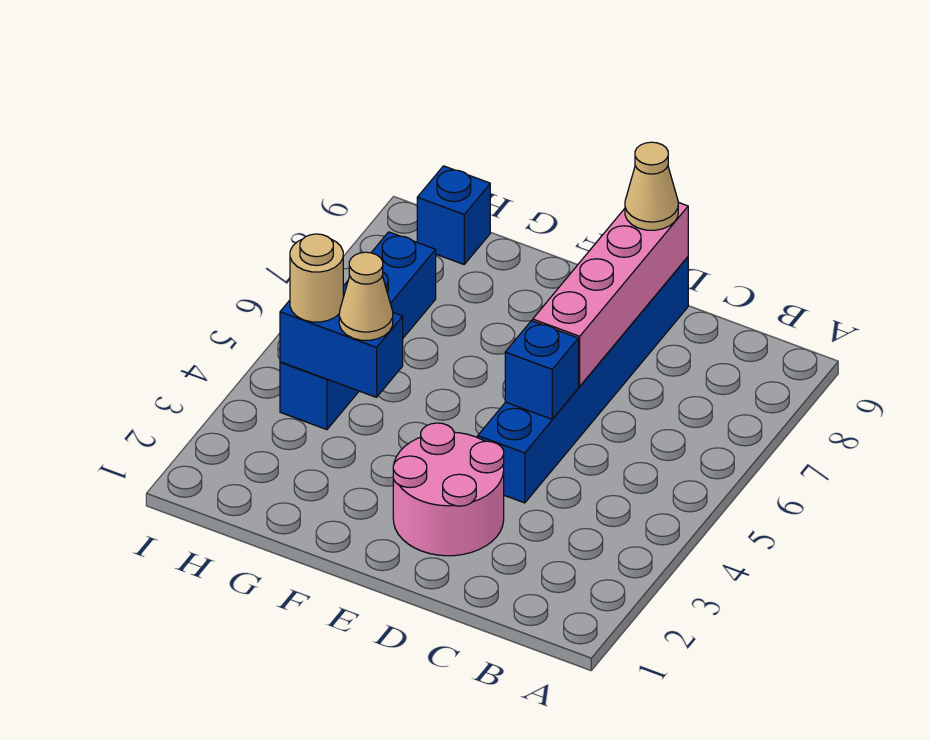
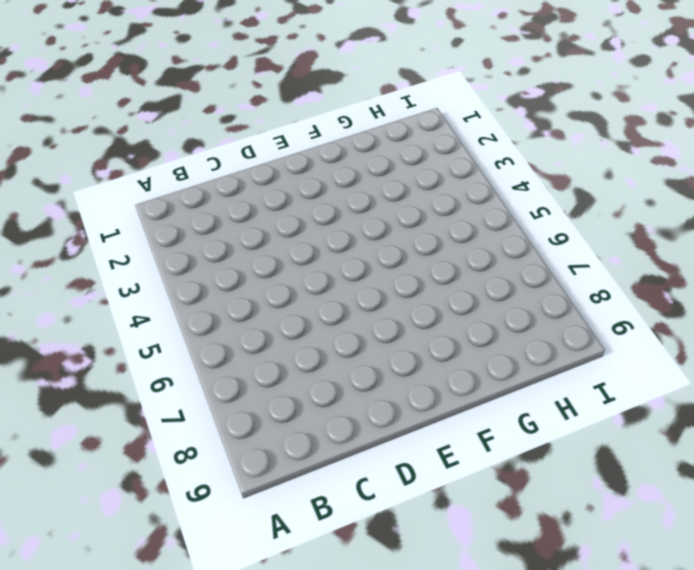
none -> pink round brick D2:E3 level 1
none -> blue brick D4:D9 level 1

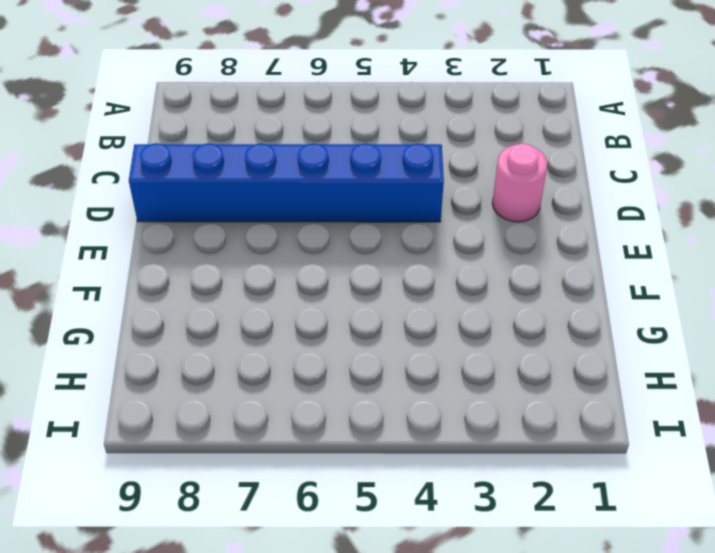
pink round brick D2 level 1 -> pink round brick D2:E3 level 1
none -> blue brick H4:H7 level 1
none -> blue brick H9 level 1

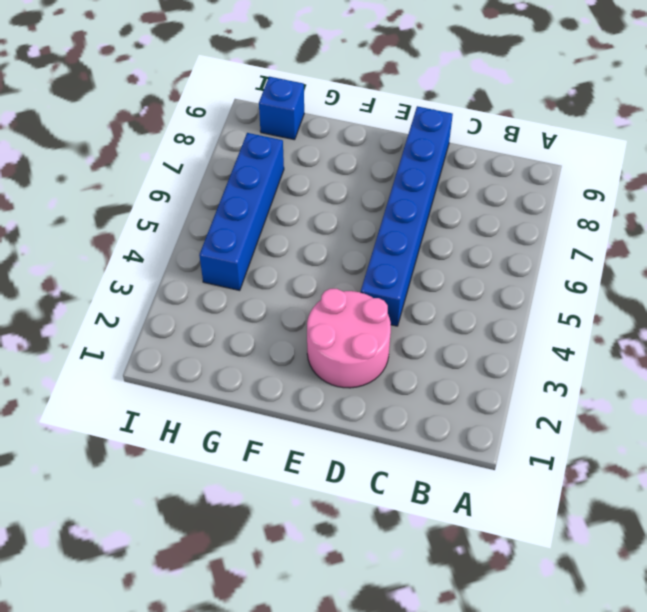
none -> blue brick D5 level 2
none -> pink brick D6:D9 level 2

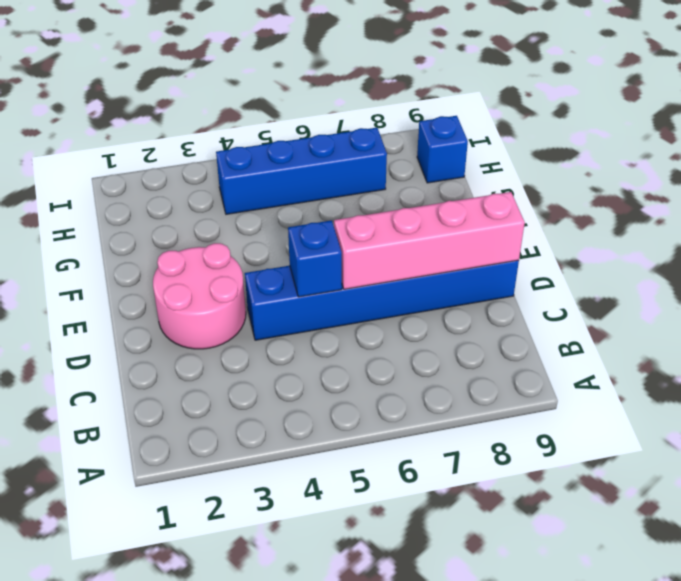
none -> blue brick G4:H4 level 2
none -> tan cone D9 level 3

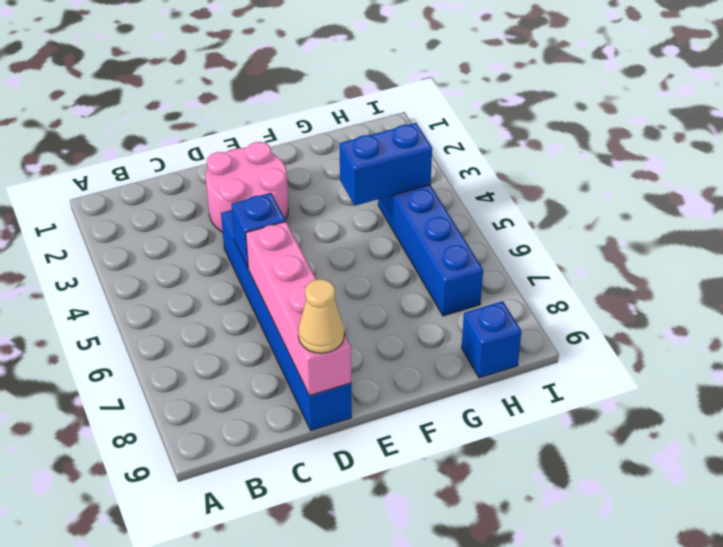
none -> tan cone G4 level 3
none -> tan round brick H4 level 3

